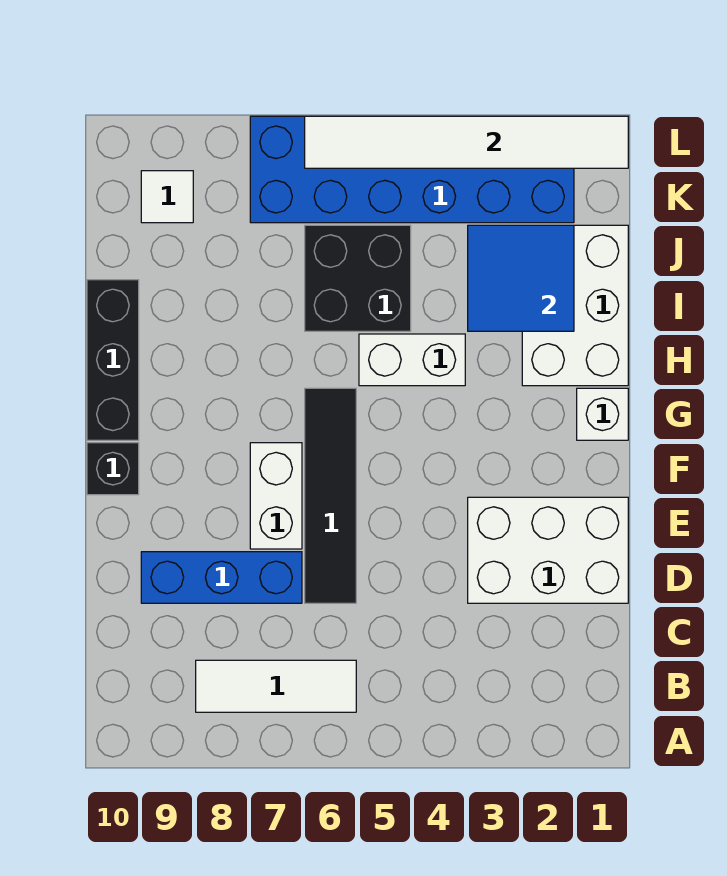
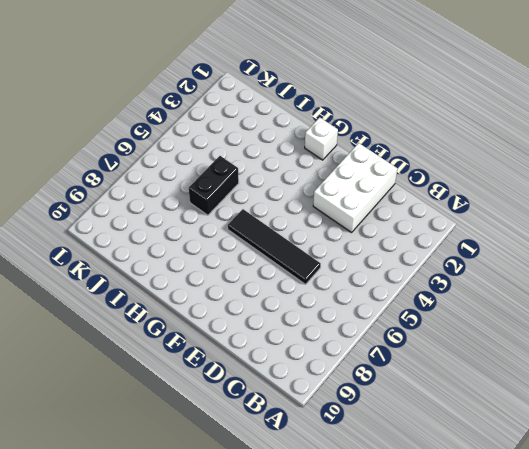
black brick I5:I6 level 1 -> black brick I5:J6 level 1
none -> white tile B6:B8 level 1
none -> blue brick D7:D9 level 1
none -> white brick E7:F7 level 1

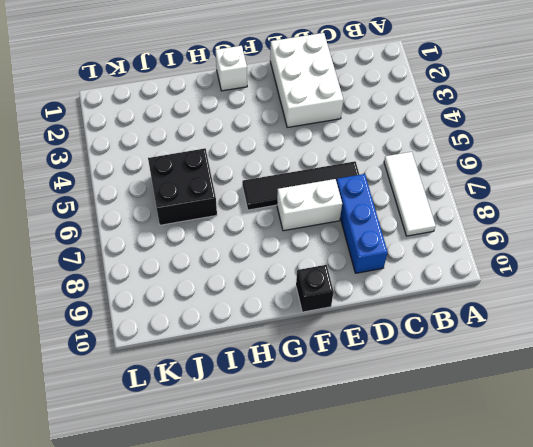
none -> black brick G10:I10 level 1
none -> white brick H1:J2 level 1
none -> white brick H4:H5 level 1

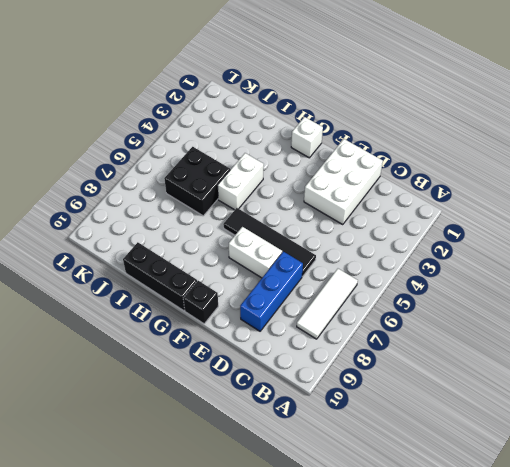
none -> white brick H1:J2 level 1
none -> blue brick K2:L7 level 1
none -> white tile K9 level 1

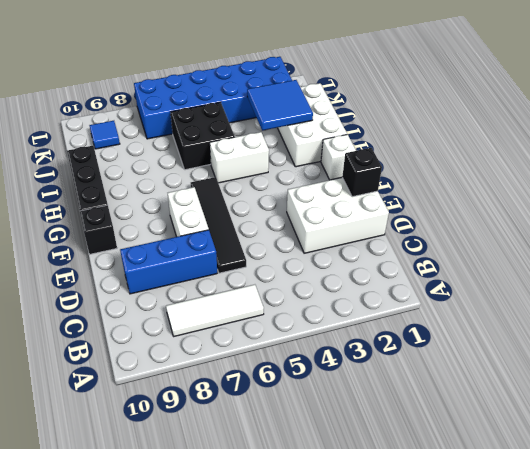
black brick E1 level 2 -> none
blue tile K9 level 1 -> white tile K9 level 1
none -> white tile L1:L6 level 2

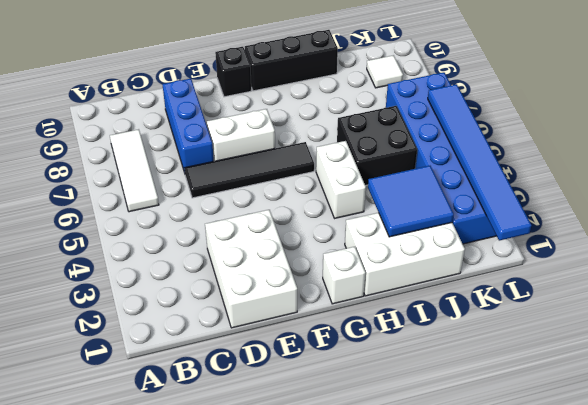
blue tile L1:L6 level 2 -> white tile L1:L6 level 2

